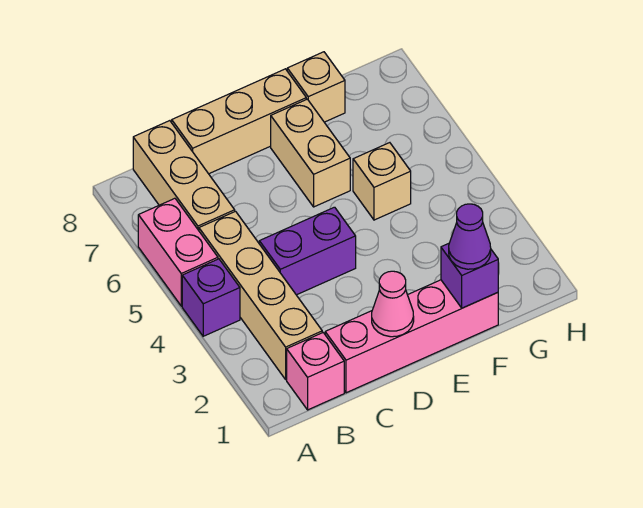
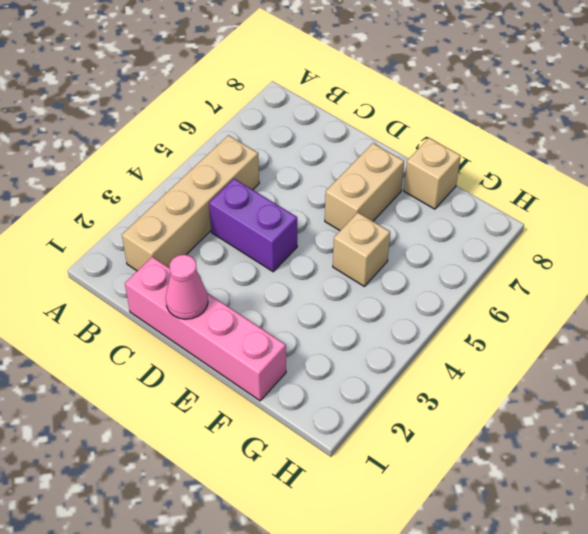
none -> purple brick A4 level 1
none -> pink brick A5:A6 level 1
none -> pink brick B1 level 1

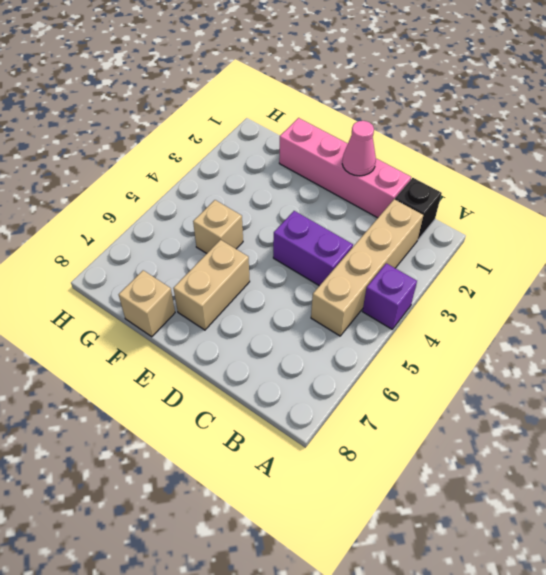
black brick B1 level 1 -> pink brick B1 level 1
none -> pink brick A5:A6 level 1
none -> tan brick B6:B8 level 1
none -> tan brick C8:E8 level 1

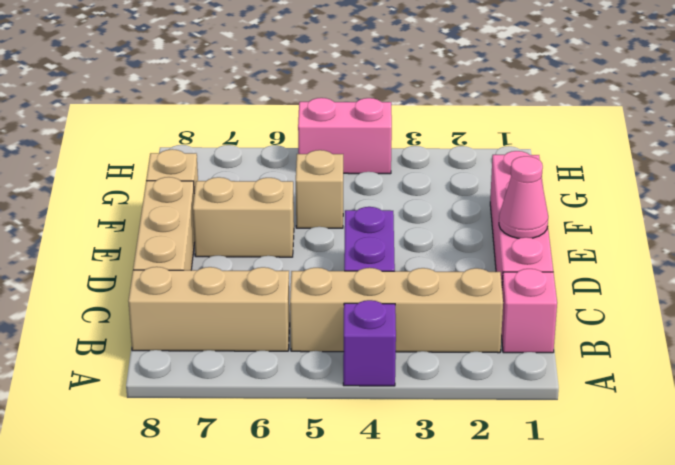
pink brick H4:H5 level 1 -> pink brick A5:A6 level 1
none -> purple brick F1 level 2
none -> purple cone F1 level 3

